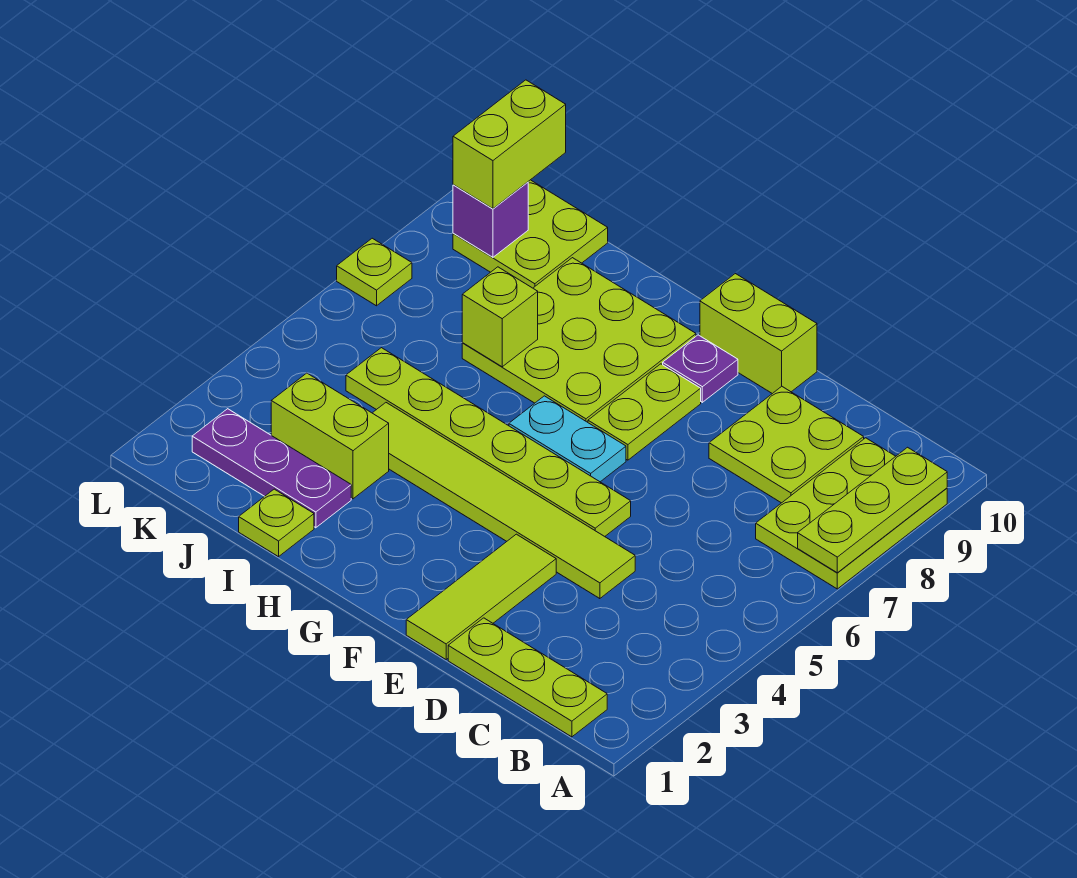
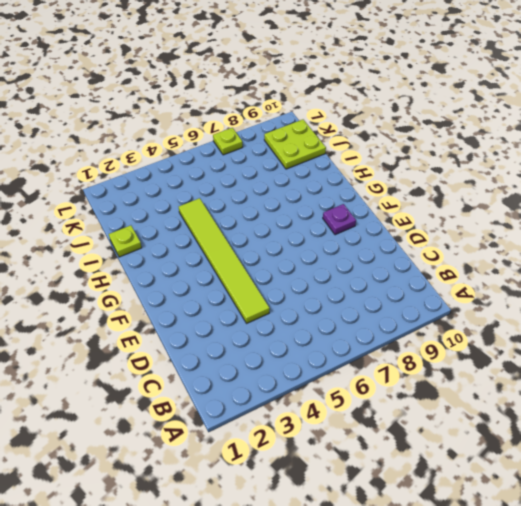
none -> lime plate A7:B9 level 1
none -> lime plate B1:D1 level 1
none -> lime plate C8:D9 level 1

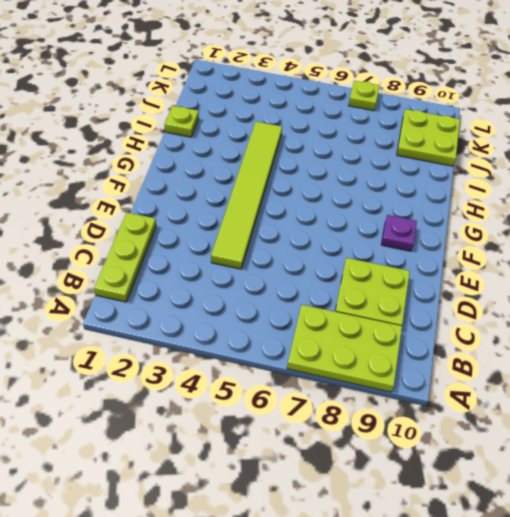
none -> lime tile E1:E3 level 1
none -> lime plate E5:J5 level 1
none -> lime brick E10:F10 level 1

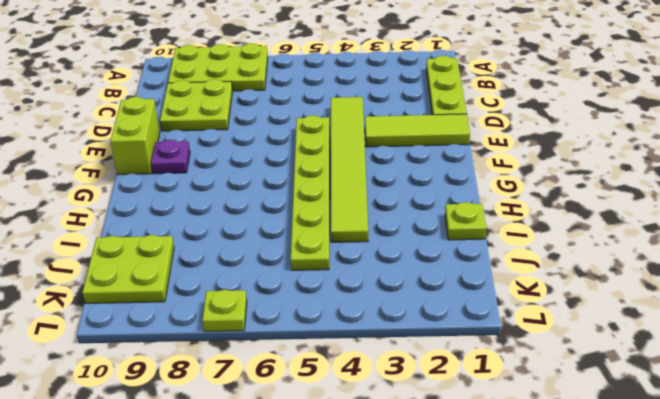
none -> cyan plate F6:G6 level 1
none -> lime plate F7:F8 level 1
none -> lime plate G7:I9 level 1

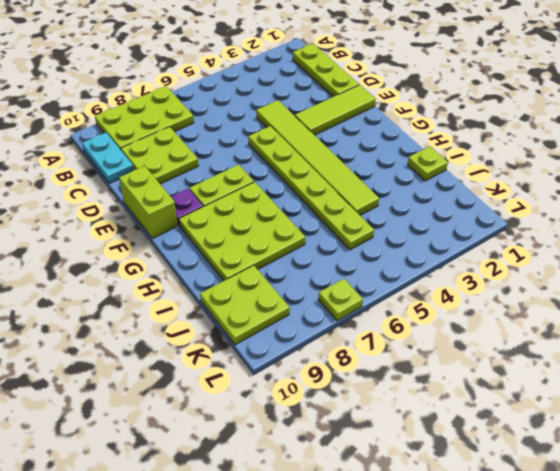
cyan plate B10:C10 level 1 -> cyan plate F6:G6 level 1
none -> purple plate I2:K2 level 1
none -> lime brick I3:J3 level 1
none -> lime plate A7:A9 level 2

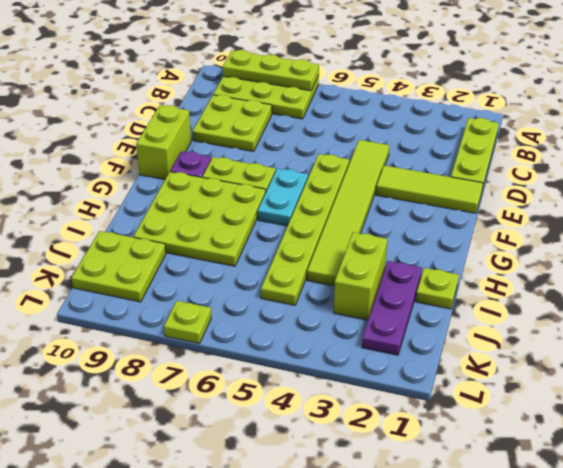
none -> lime brick I7 level 2
none -> purple brick K9 level 2
none -> lime brick K9:K10 level 3

